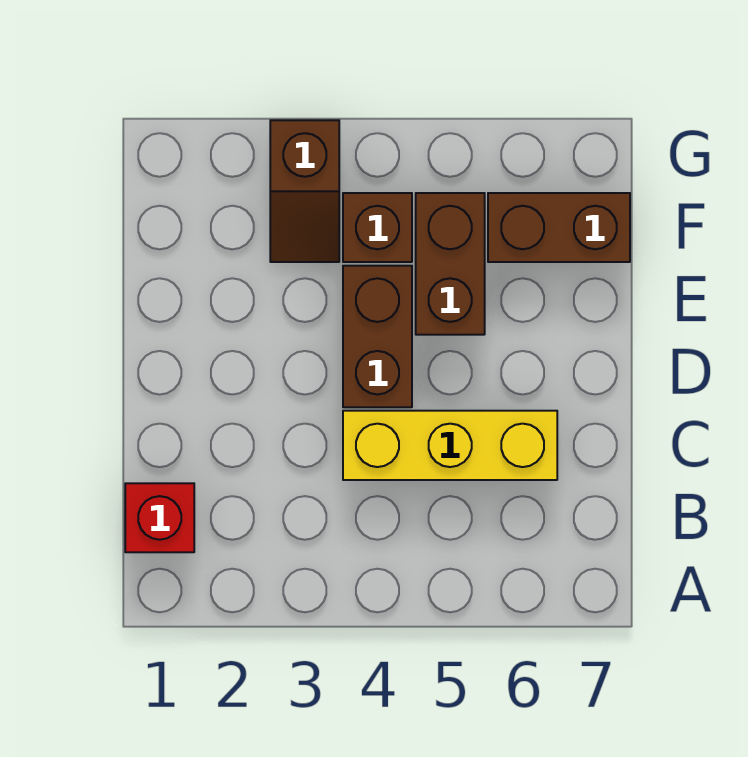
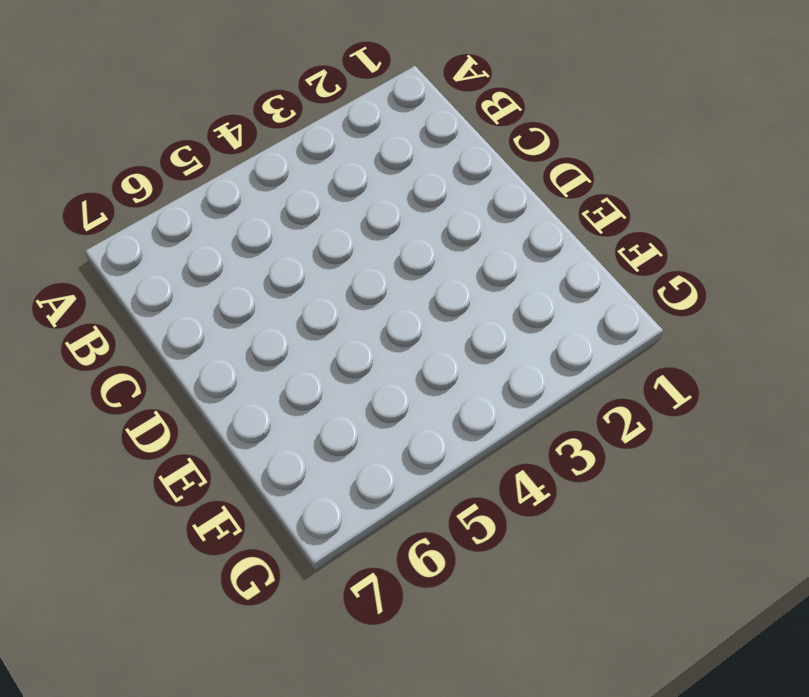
none -> red brick B1 level 1
none -> yellow brick C4:C6 level 1

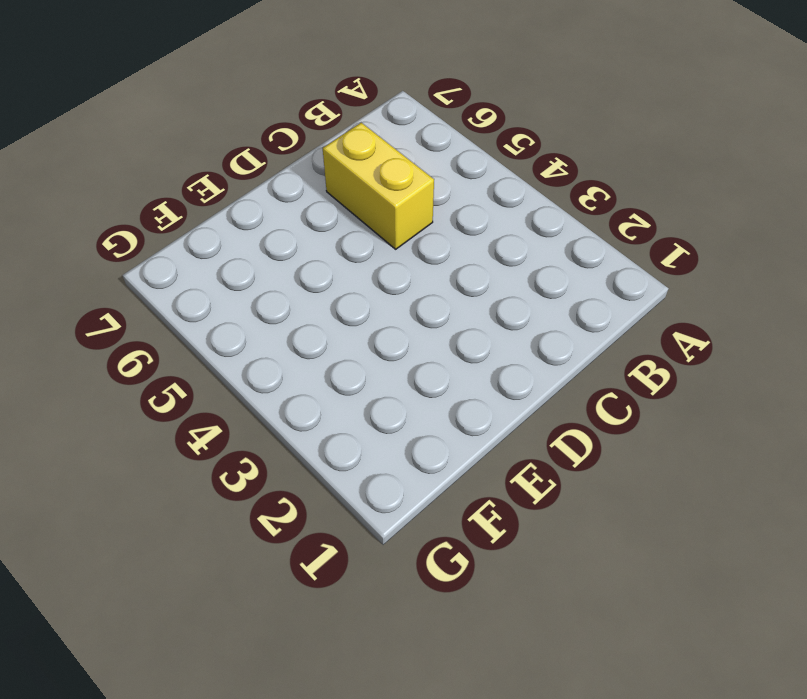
yellow brick C5:C6 level 1 -> yellow brick C4:C6 level 1
none -> red brick B1 level 1
none -> brown brick D4:E4 level 1

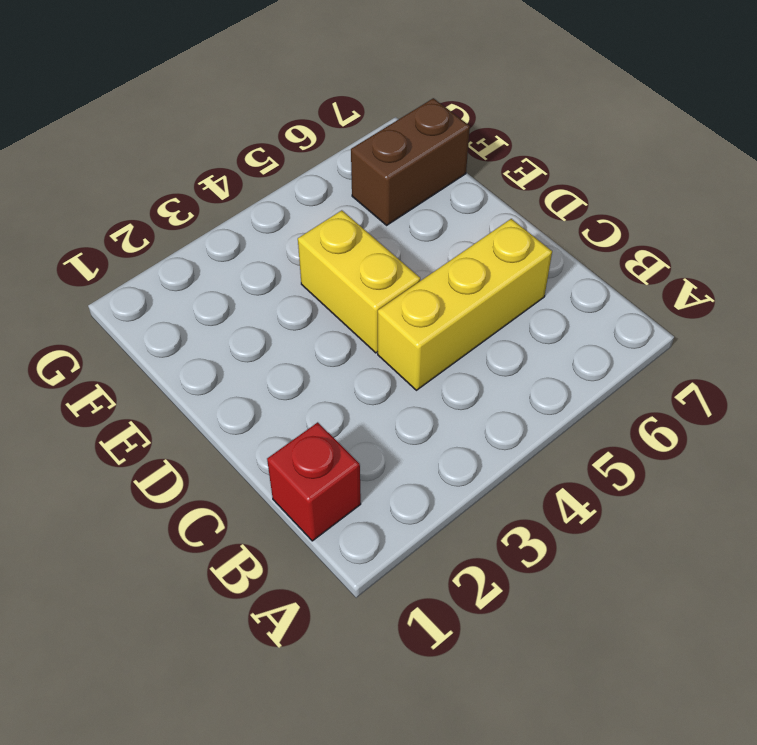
yellow brick D4:E4 level 1 -> brown brick D4:E4 level 1
none -> brown brick E5:F5 level 1
none -> brown slope F3:G3 level 1 top G

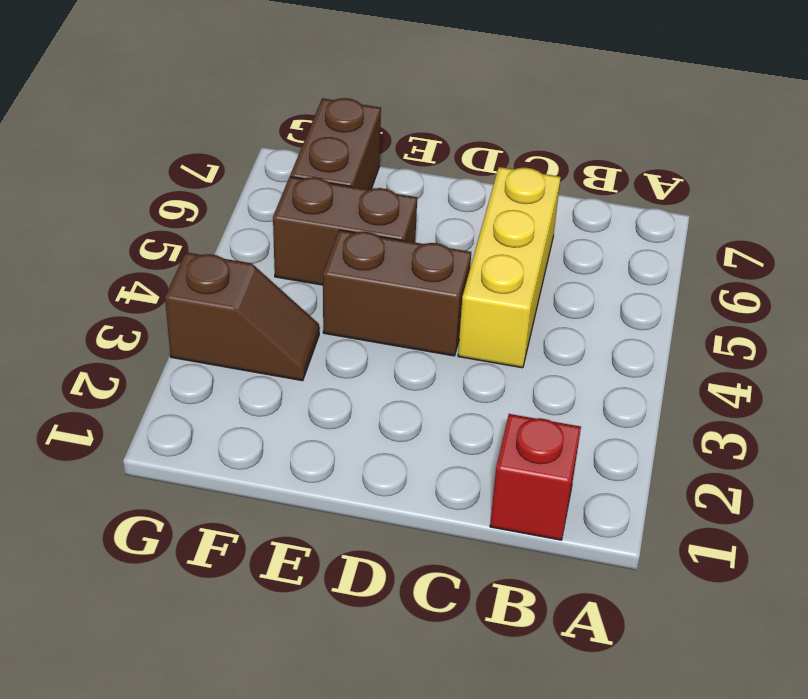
none -> brown brick F4 level 1

